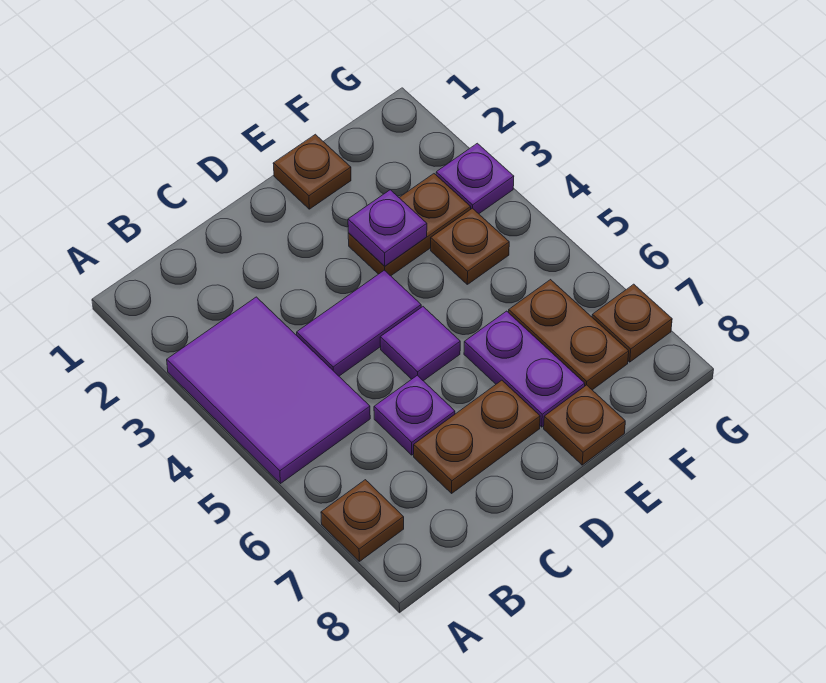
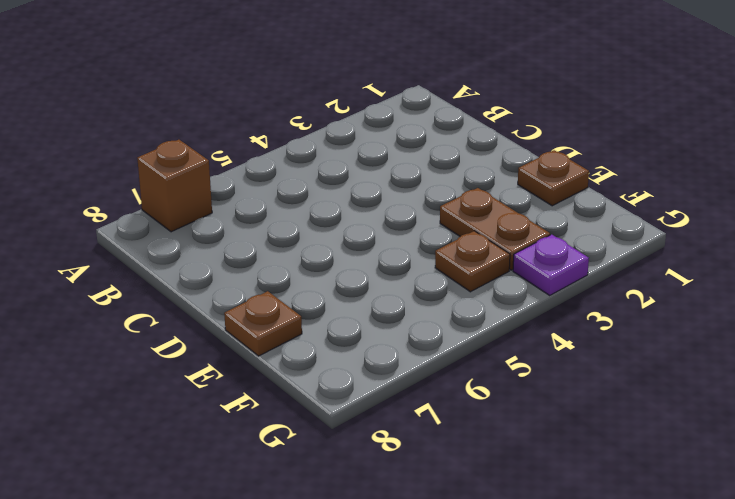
brown brick A7 level 1 -> brown plate A7 level 1
none -> purple tile A3:B5 level 1
none -> purple tile C4:D4 level 1
none -> purple plate C6 level 1

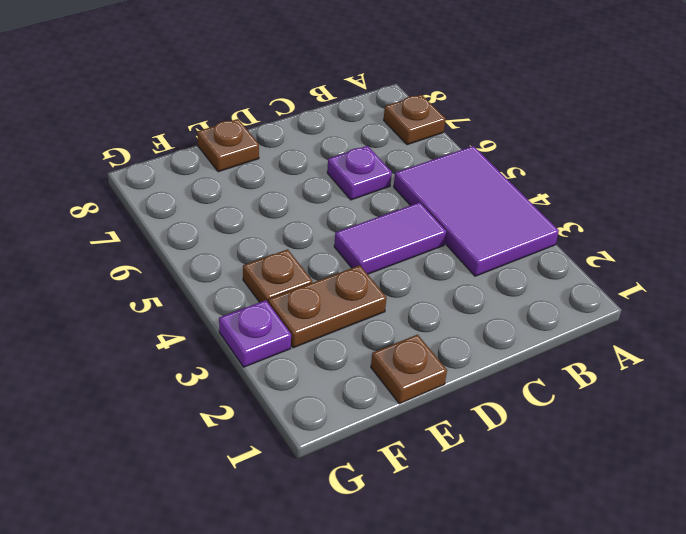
none -> brown plate C7:D7 level 1
none -> purple tile D5 level 1
none -> purple plate E6:E7 level 1

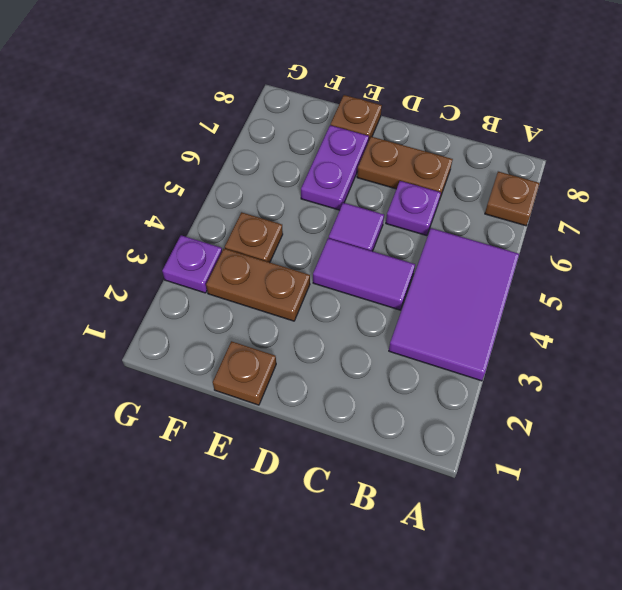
none -> brown plate F6:F7 level 1
none -> brown plate G7 level 1
none -> purple plate E3 level 2

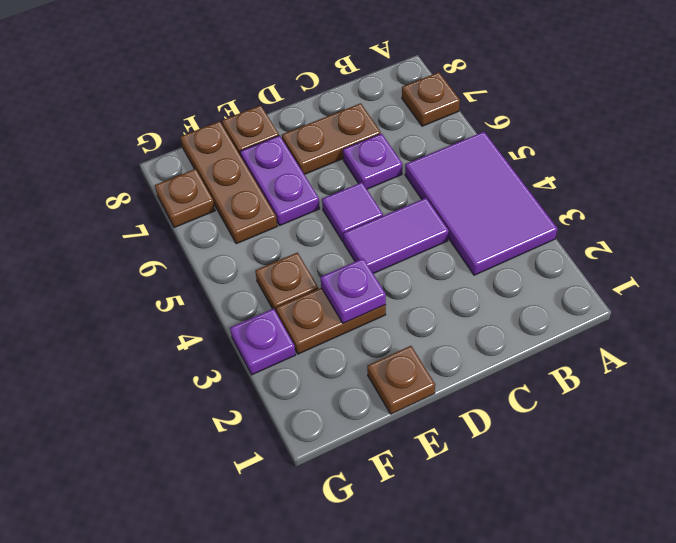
brown plate F6:F8 level 1 -> brown plate F6:F7 level 1

